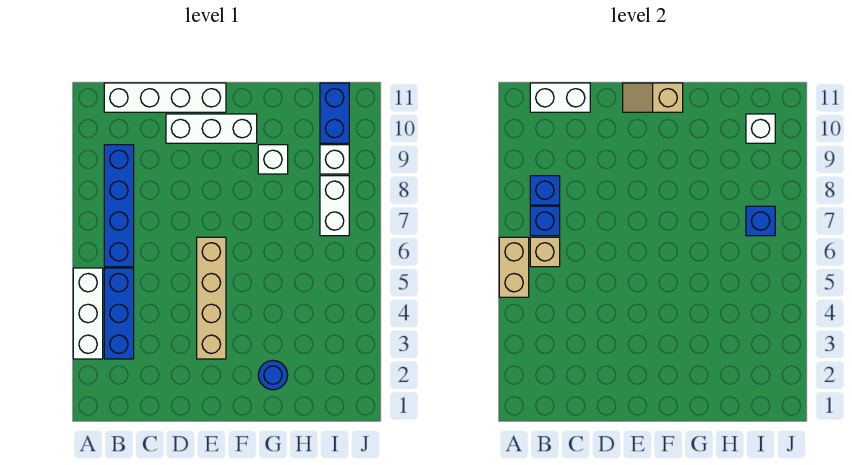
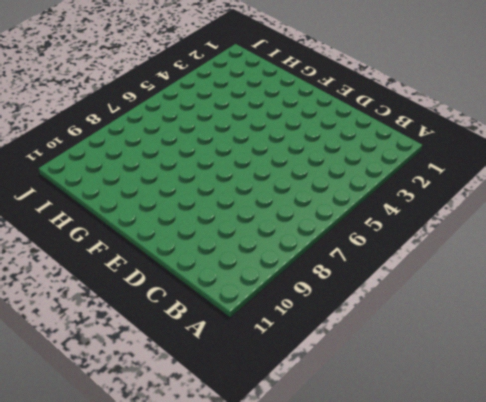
none -> white brick A3:A5 level 1
none -> blue brick B3:B5 level 1
none -> blue brick B6:B9 level 1

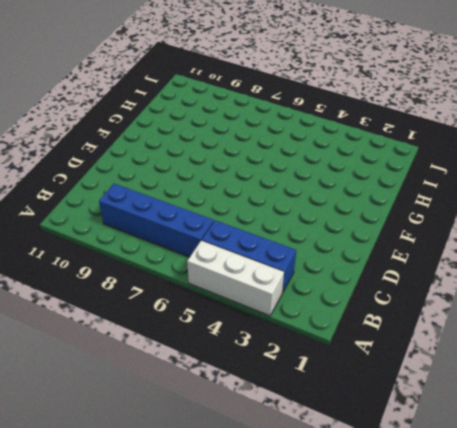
none -> white brick B11:E11 level 1
none -> white brick D10:F10 level 1
none -> tan brick E3:E6 level 1

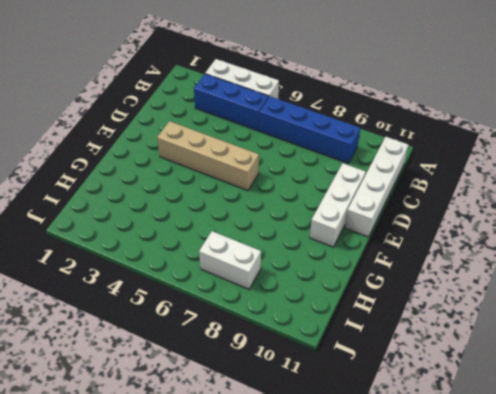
none -> blue round brick G2 level 1
none -> white brick G9 level 1
none -> white brick I9 level 1

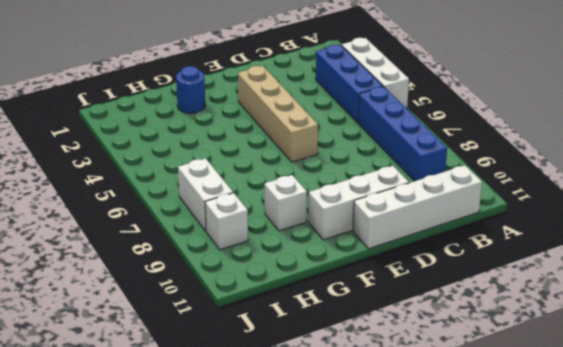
none -> blue brick I10:I11 level 1
none -> tan brick A5:A6 level 2
none -> tan brick B6 level 2

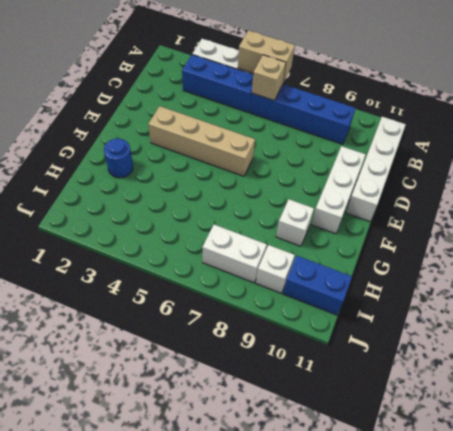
none -> blue brick B7 level 2
none -> blue brick B8 level 2
none -> white brick B11:C11 level 2

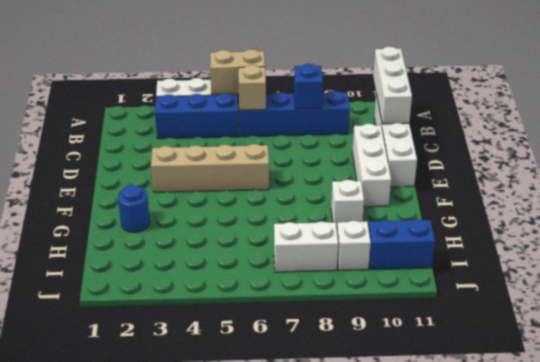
white brick A11:C11 level 2 -> white brick B11:C11 level 2
none -> blue brick B7 level 2
none -> tan slope E11:F11 level 2 top F
none -> blue brick I7 level 2

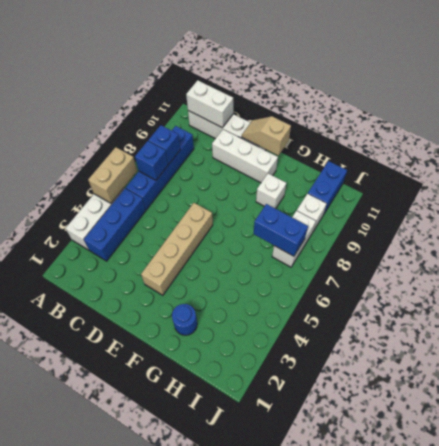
blue brick H7:I7 level 2 -> blue brick I7 level 2
none -> tan brick B6 level 2
none -> white brick I10 level 2

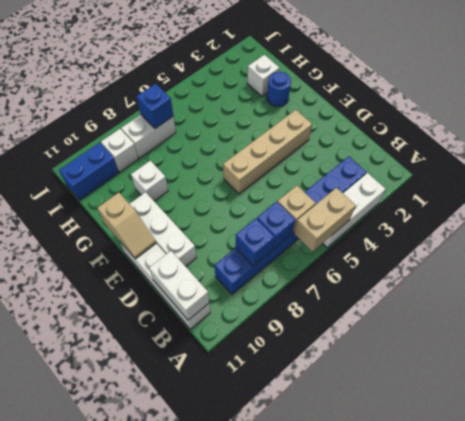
white brick H2 level 1 -> white brick I10 level 2

